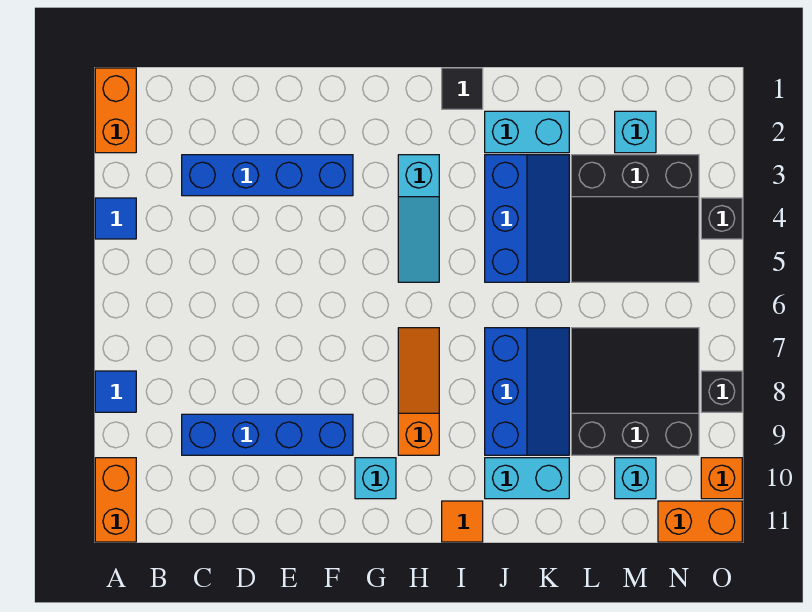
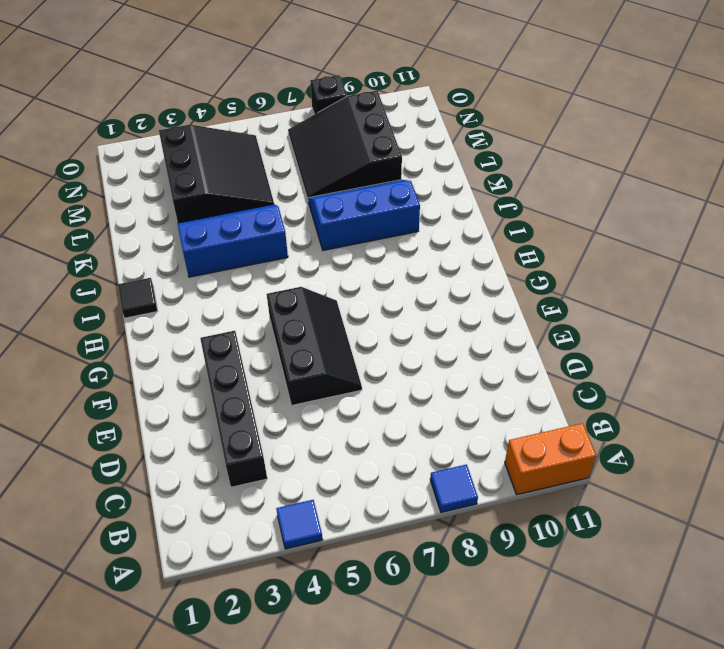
black brick C3:F3 level 1 -> blue brick C3:F3 level 1
black slope E5:G6 level 1 top 5 -> none
none -> orange brick A1:A2 level 1
none -> blue brick C9:F9 level 1
none -> cyan brick G10 level 1

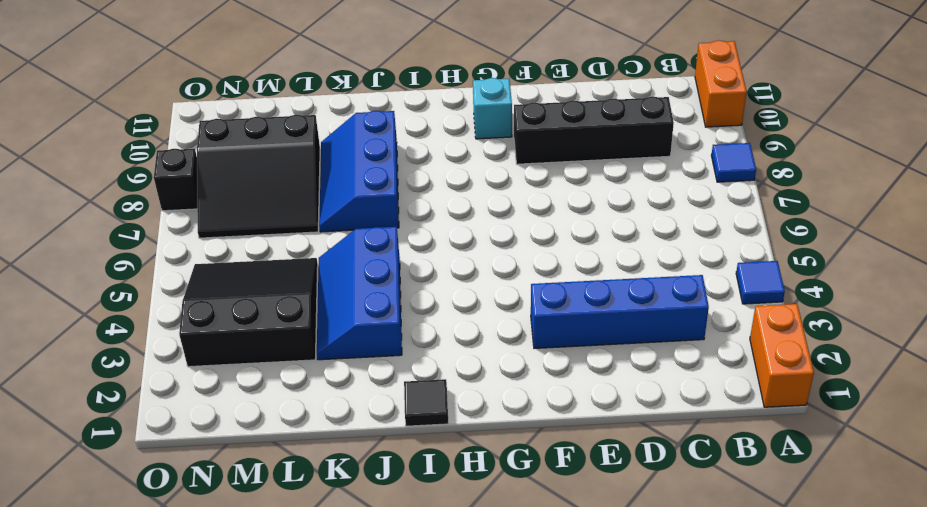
black brick C9:F9 level 1 -> blue brick C9:F9 level 1
none -> cyan slope H3:H5 level 1 top 3
none -> orange slope H7:H9 level 1 top 9
none -> orange tile I11 level 1

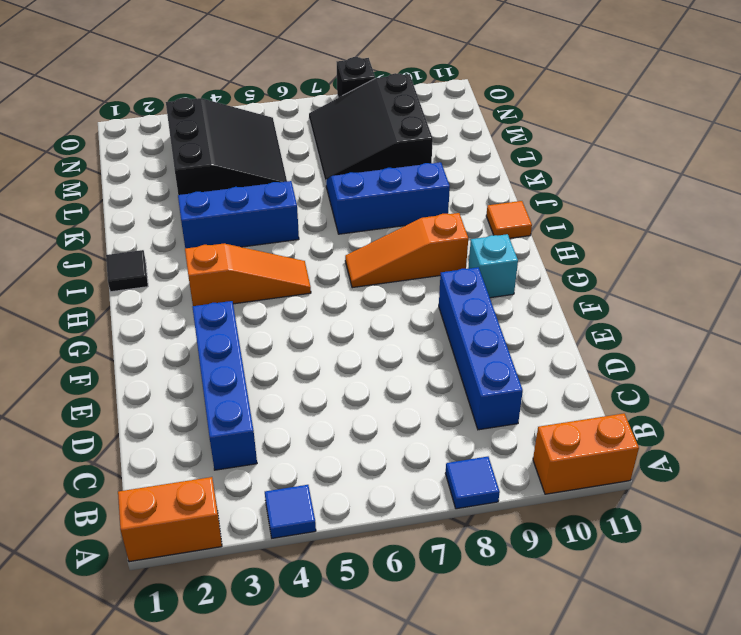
orange slope H3:H5 level 1 top 3 -> cyan slope H3:H5 level 1 top 3
none -> cyan brick J2:K2 level 1
none -> cyan brick J10:K10 level 1
none -> cyan brick M2 level 1

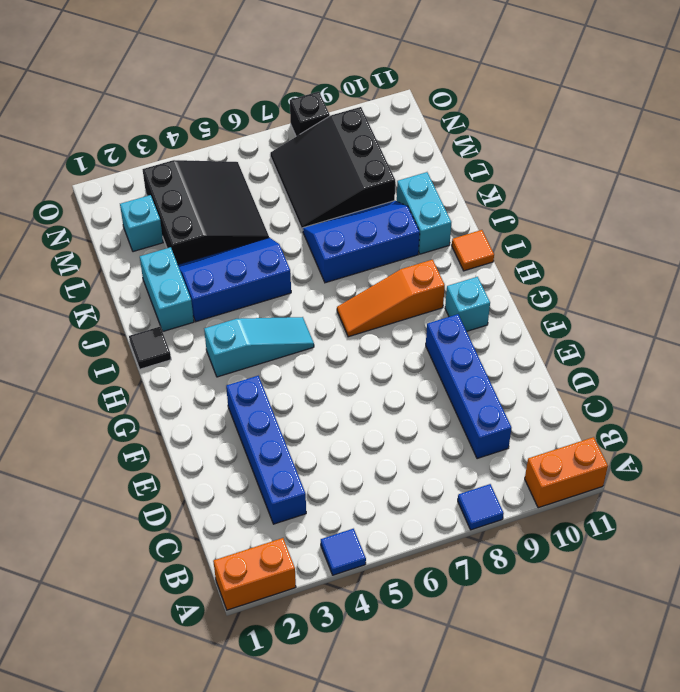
none -> cyan brick M10 level 1
none -> orange brick N11:O11 level 1
none -> black brick O4 level 1

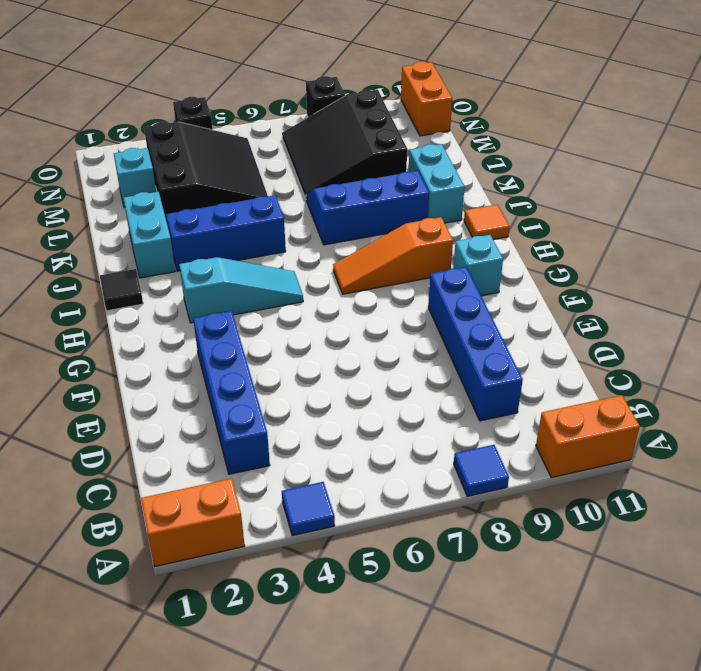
none -> cyan brick M10 level 1
none -> orange brick O10 level 1

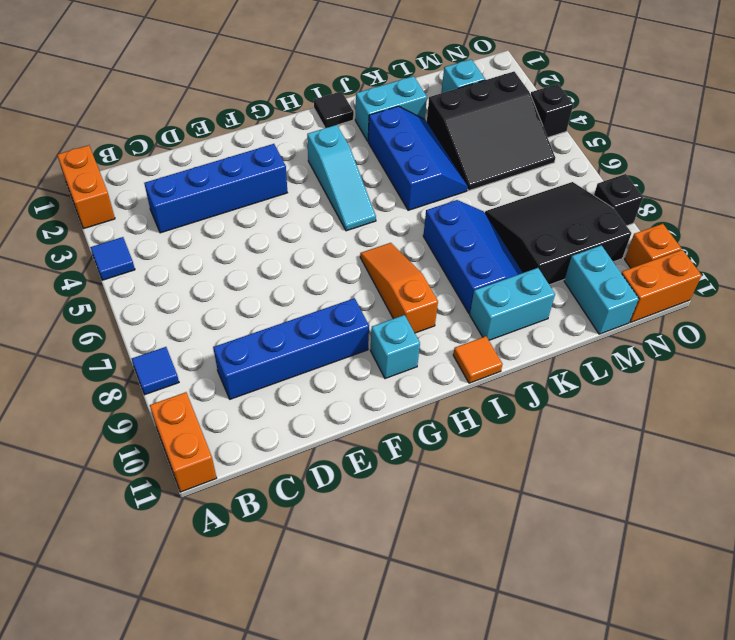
cyan brick M10:M11 level 1 -> cyan brick M10 level 1

